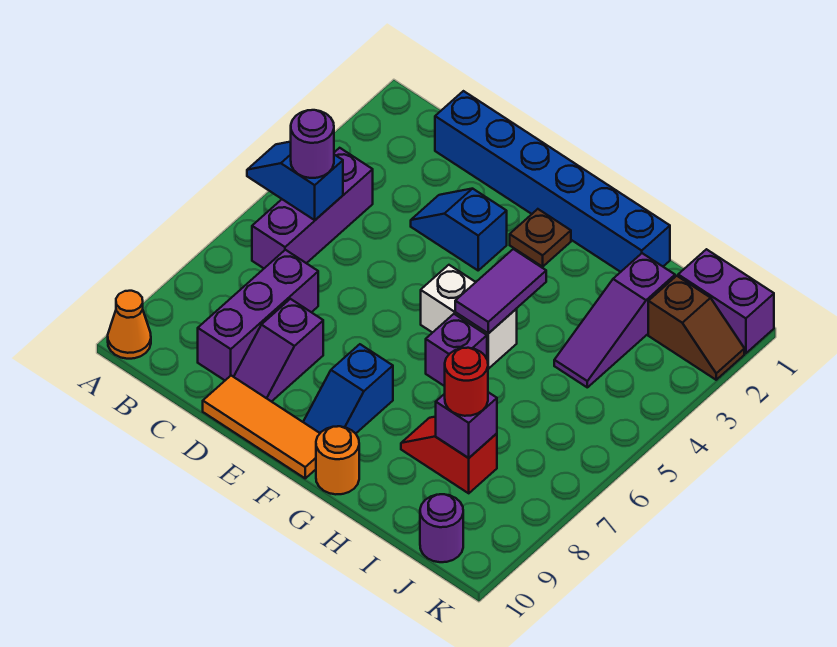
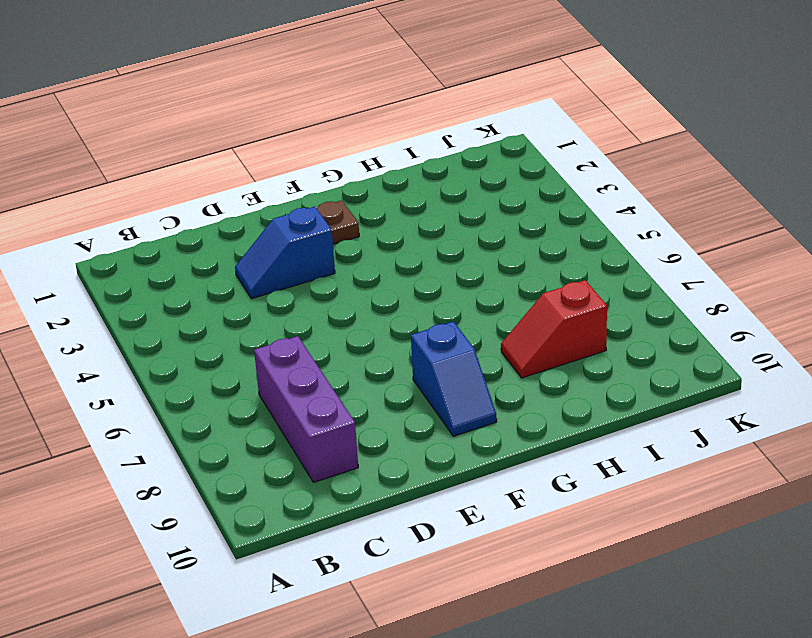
none -> orange cone A10 level 1
none -> purple brick B4:B6 level 1
none -> blue brick C1:H1 level 1

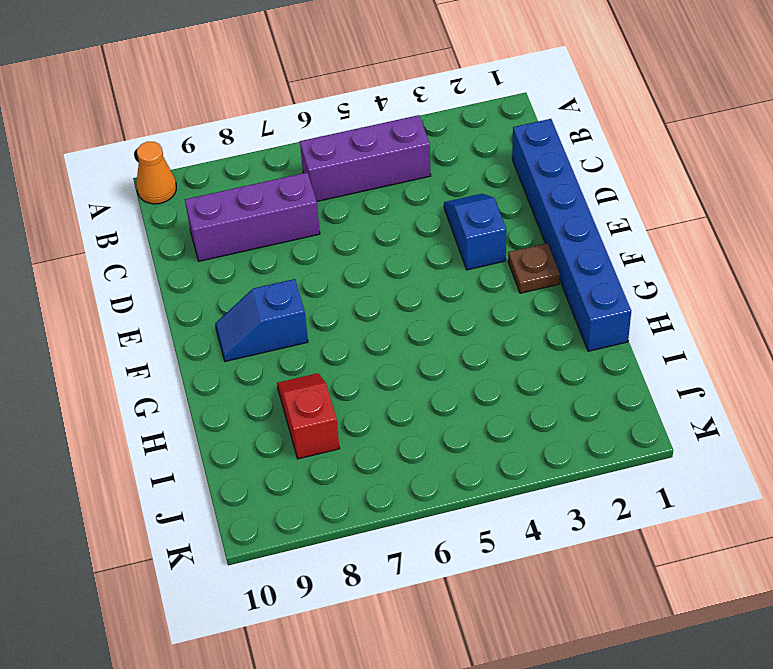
none -> purple slope D8:D9 level 1 top 8
none -> orange tile D10:F10 level 1
none -> white brick F5:G5 level 1

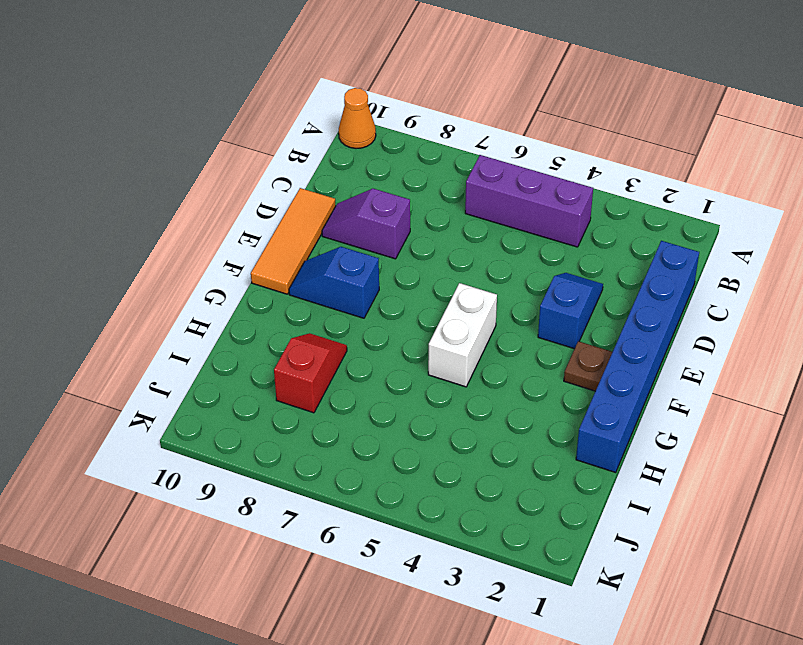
none -> purple brick C7:C9 level 1
none -> purple brick G6 level 1
none -> orange round brick G10 level 1

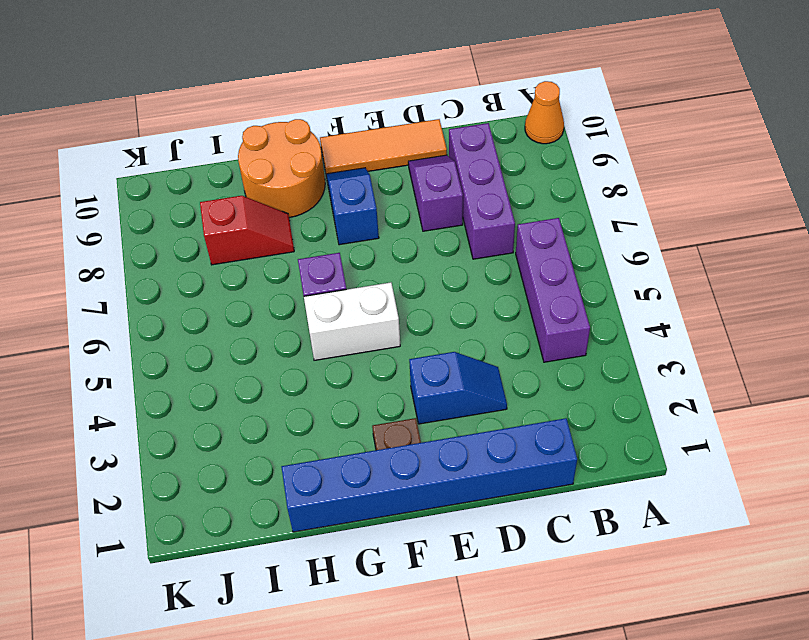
orange round brick G9:H10 level 1 -> orange round brick G10 level 1
none -> purple slope I2:I4 level 1 top 2
none -> purple brick J1:K1 level 1
none -> brown slope J2:K2 level 1 top J

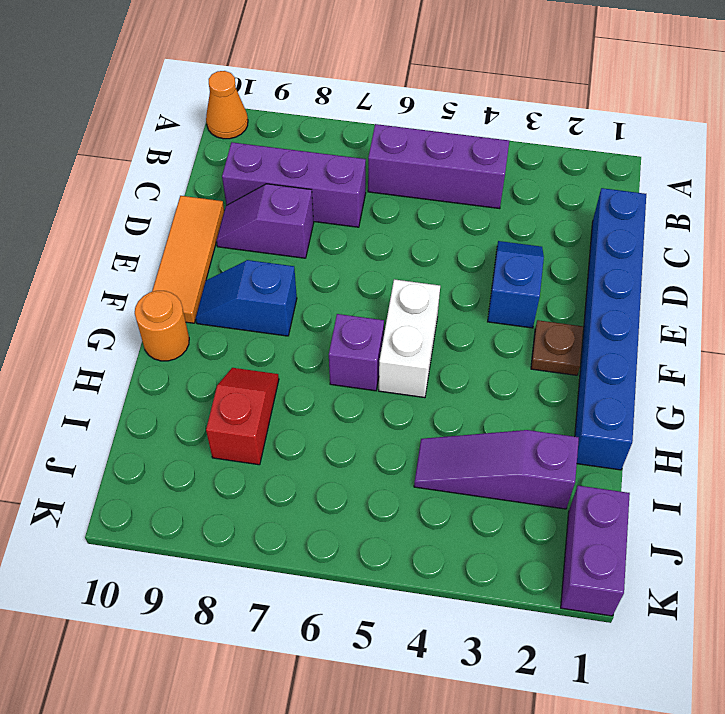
none -> brown slope J2:K2 level 1 top J
none -> purple round brick J10 level 1
none -> blue slope A5:B5 level 2 top B

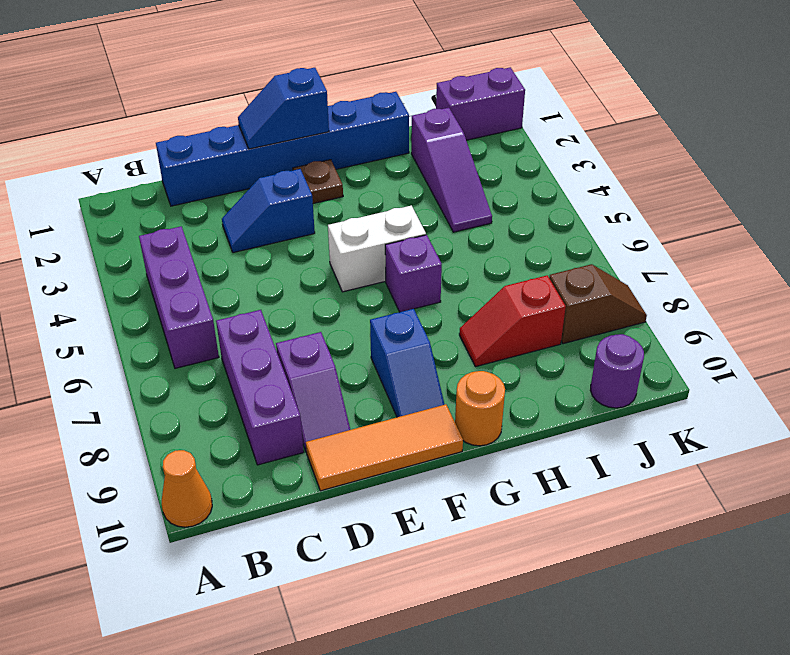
blue slope E1:F1 level 2 top F -> blue slope A5:B5 level 2 top B
brown slope J8:K8 level 1 top J -> brown slope J2:K2 level 1 top J
none -> purple tile G4:G5 level 2
none -> purple brick I8 level 2
none -> purple round brick B5 level 3

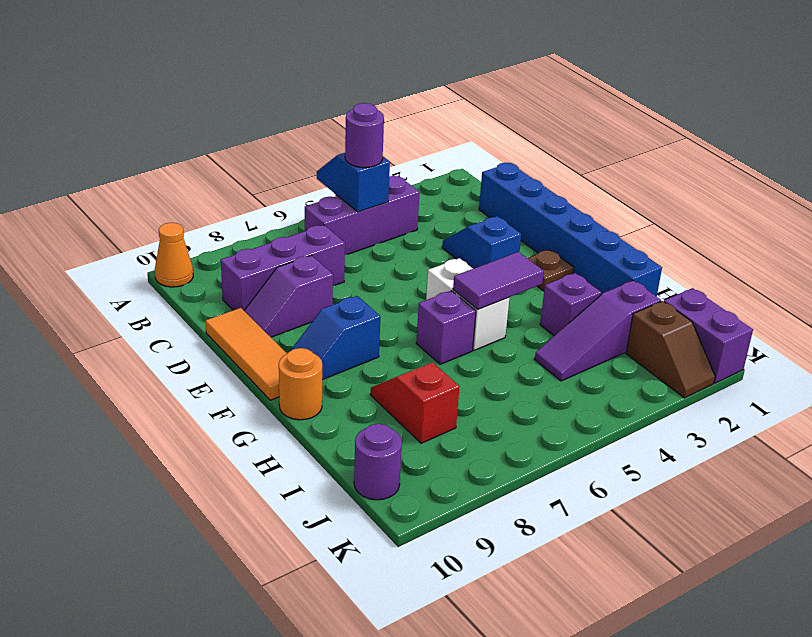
purple brick H3 level 1 -> purple brick I8 level 2
none -> red round brick I8 level 3

